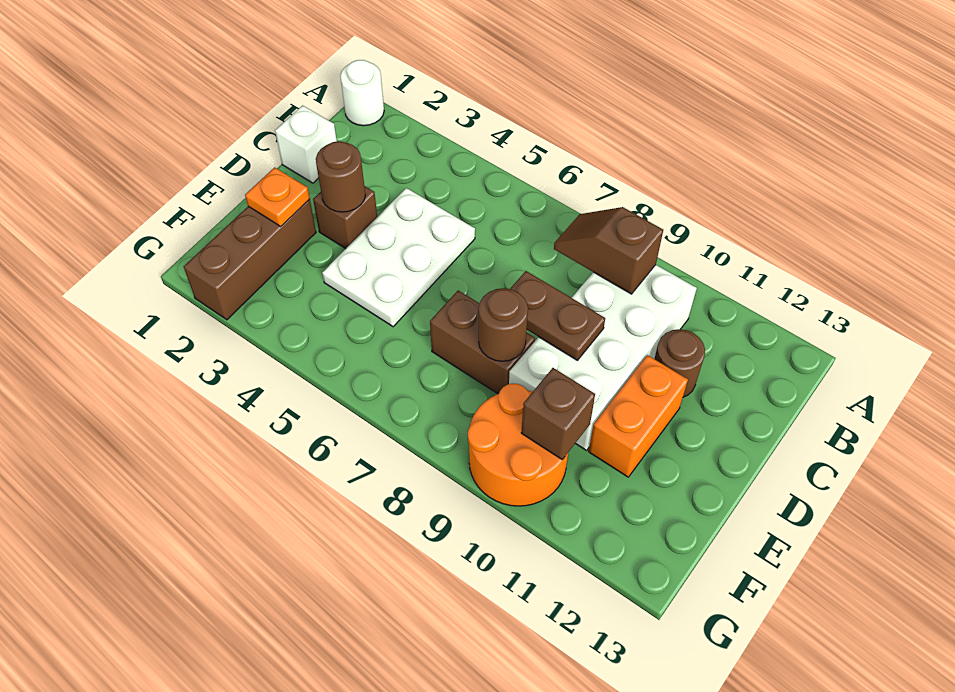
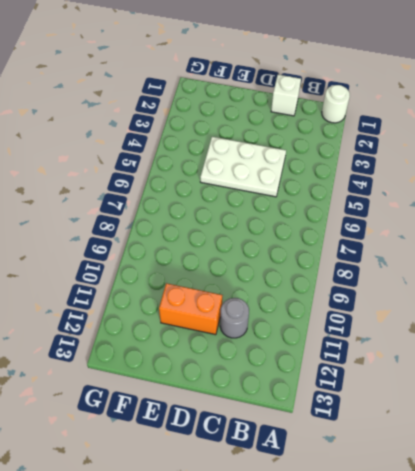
grey round brick C11 level 1 -> brown round brick C11 level 1
none -> white brick B9:E10 level 1
none -> brown brick D3 level 1
none -> brown brick E2:G2 level 1

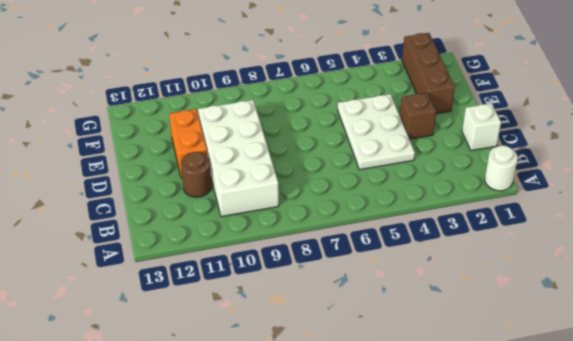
none -> brown brick E7:E8 level 1
none -> orange round brick F9:G10 level 1
none -> brown slope B8:B9 level 2 top 9

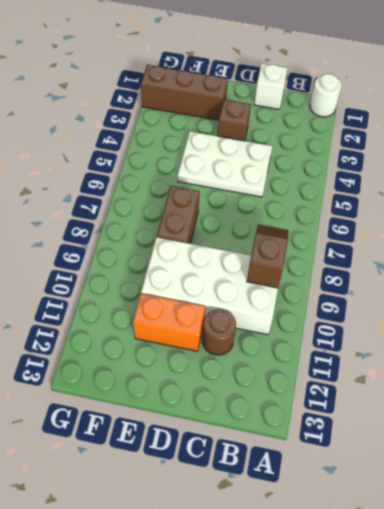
none -> orange round brick F9:G10 level 1
none -> brown round brick D3 level 2
none -> brown plate D8:D9 level 2

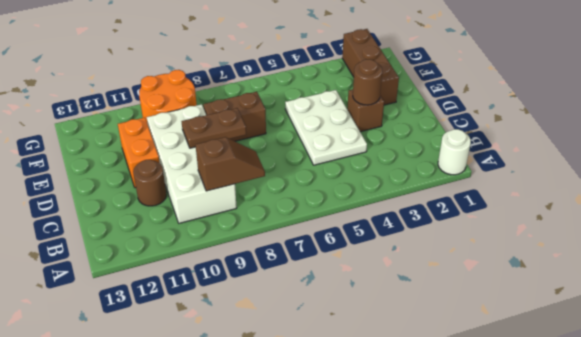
none -> white brick C1 level 1
none -> orange plate E2 level 2
none -> brown round brick E8 level 2

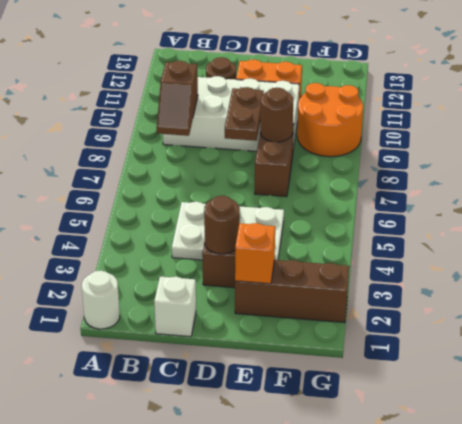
orange brick E2 level 2 -> orange plate E2 level 2
none -> brown brick F10 level 2

